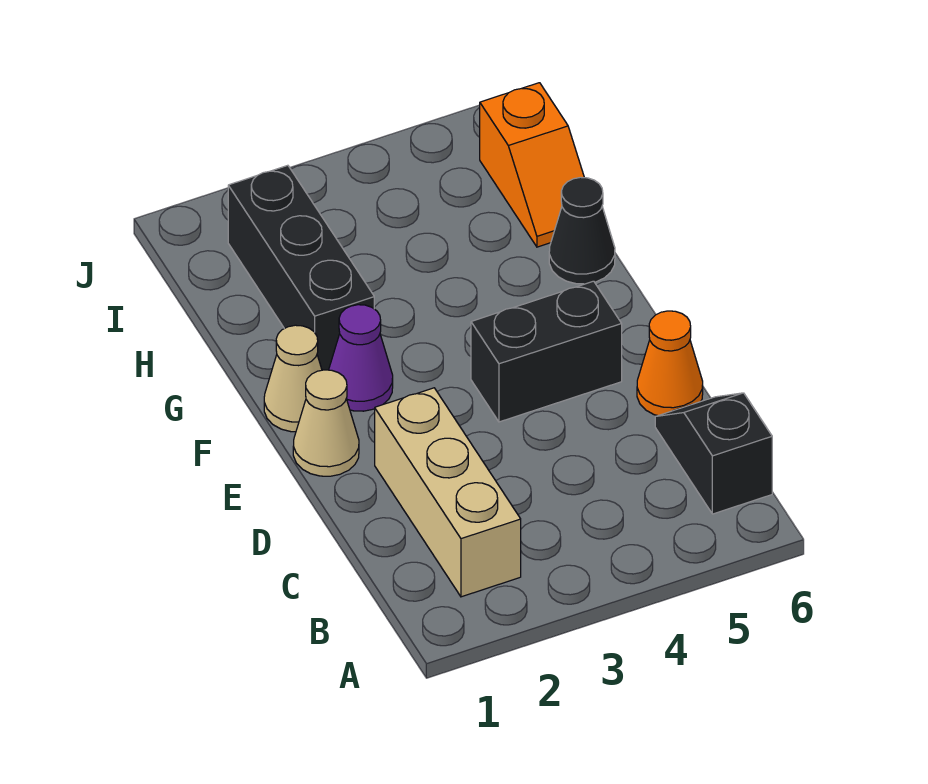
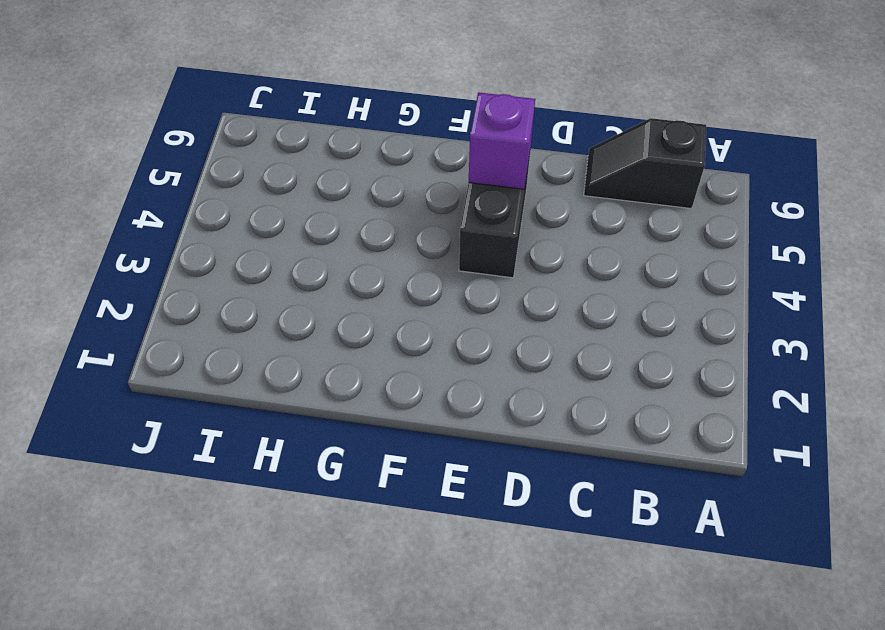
purple brick E5 level 2 -> none
none -> tan brick B2:D2 level 1
none -> orange cone D6 level 1

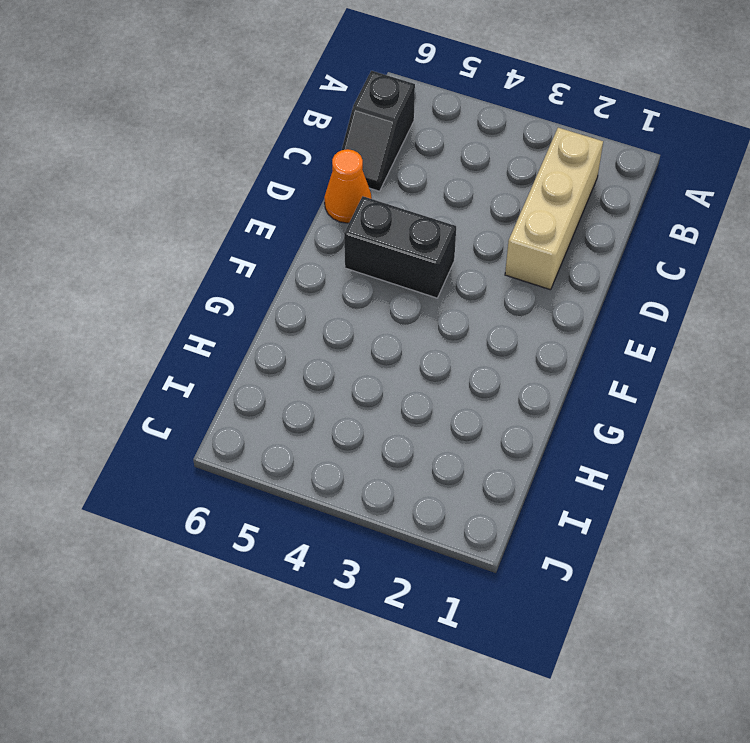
none -> tan cone E1 level 1
none -> tan cone F1 level 1

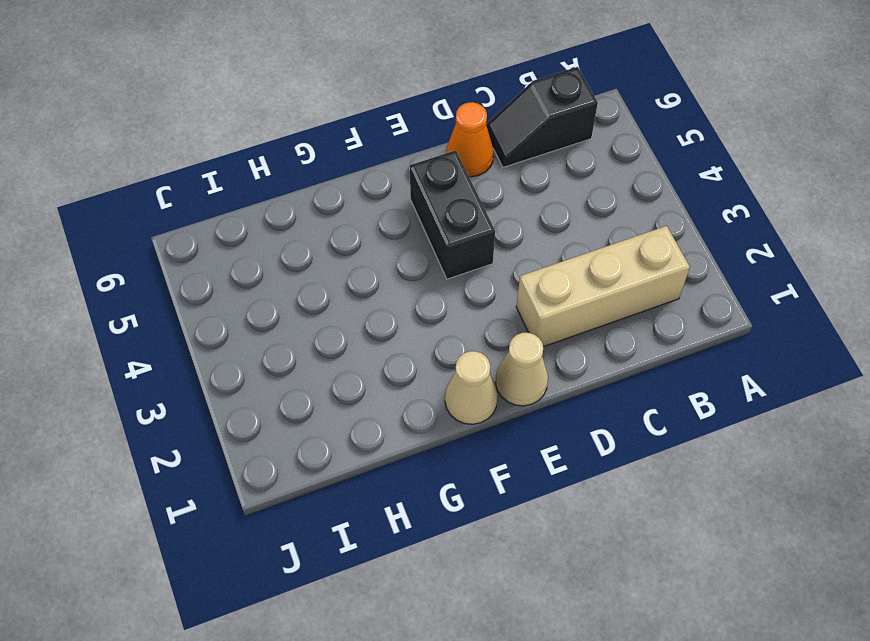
none -> purple cone F2 level 1
none -> black brick G2:I2 level 1

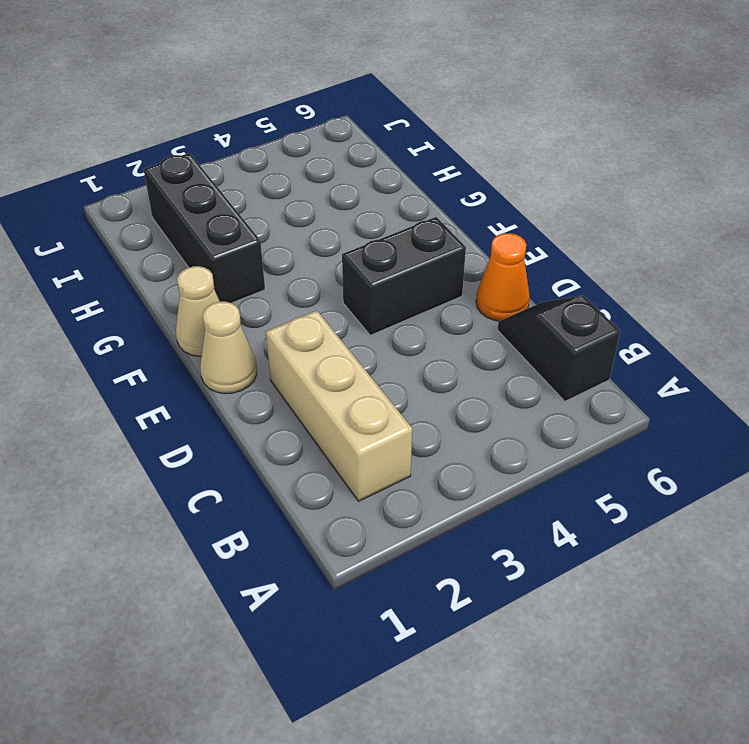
none -> purple cone F2 level 1
none -> black cone G6 level 1

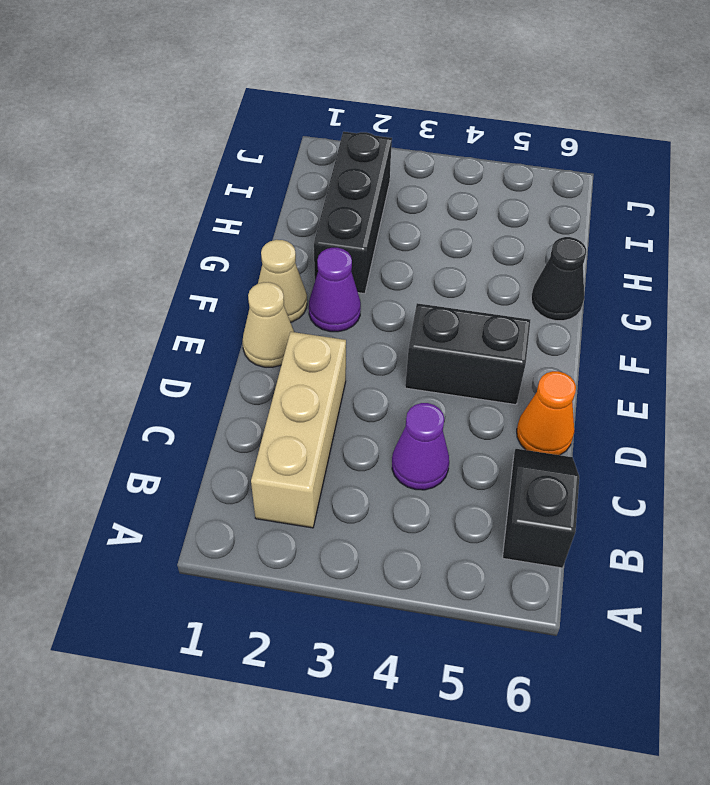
purple cone C4 level 1 -> none
none -> orange slope H6:I6 level 1 top I

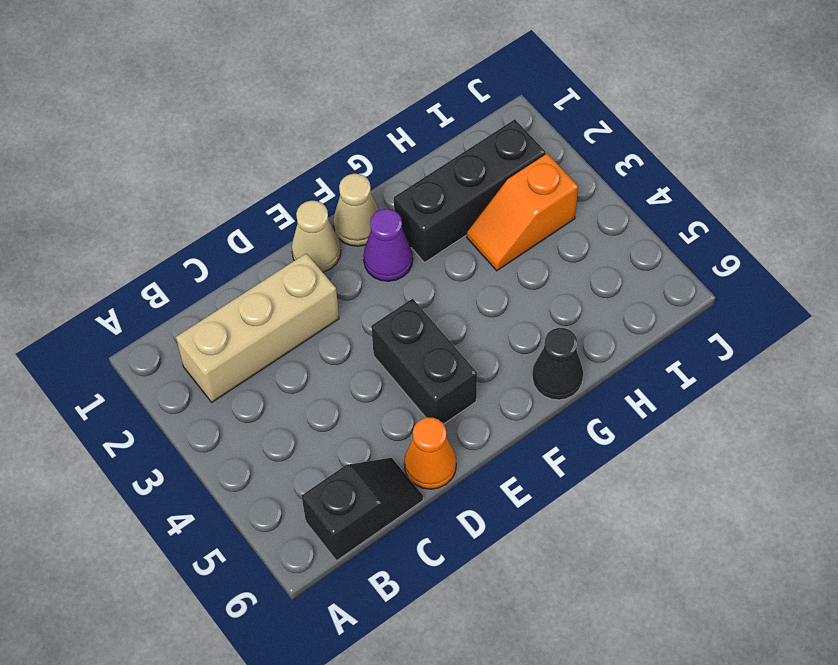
orange slope H3:I3 level 1 top I -> orange slope H6:I6 level 1 top I

